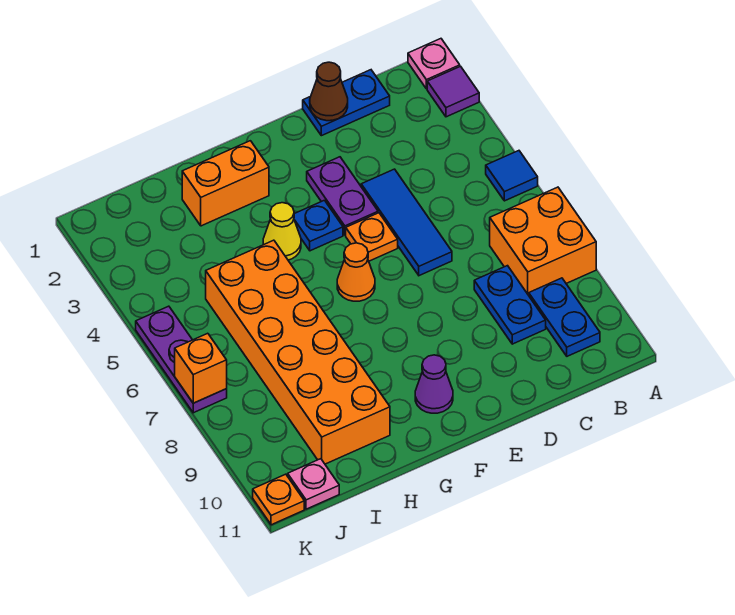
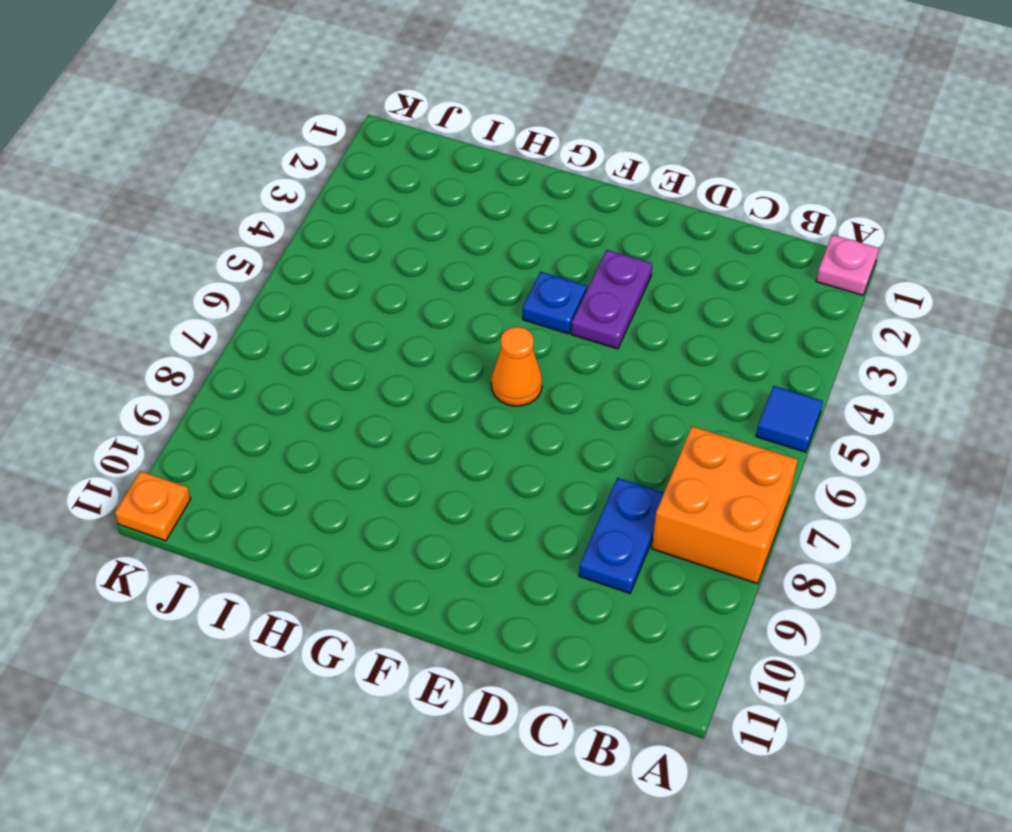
none -> purple tile A2 level 1
none -> blue plate B9:B10 level 1
none -> blue plate C1:D1 level 1

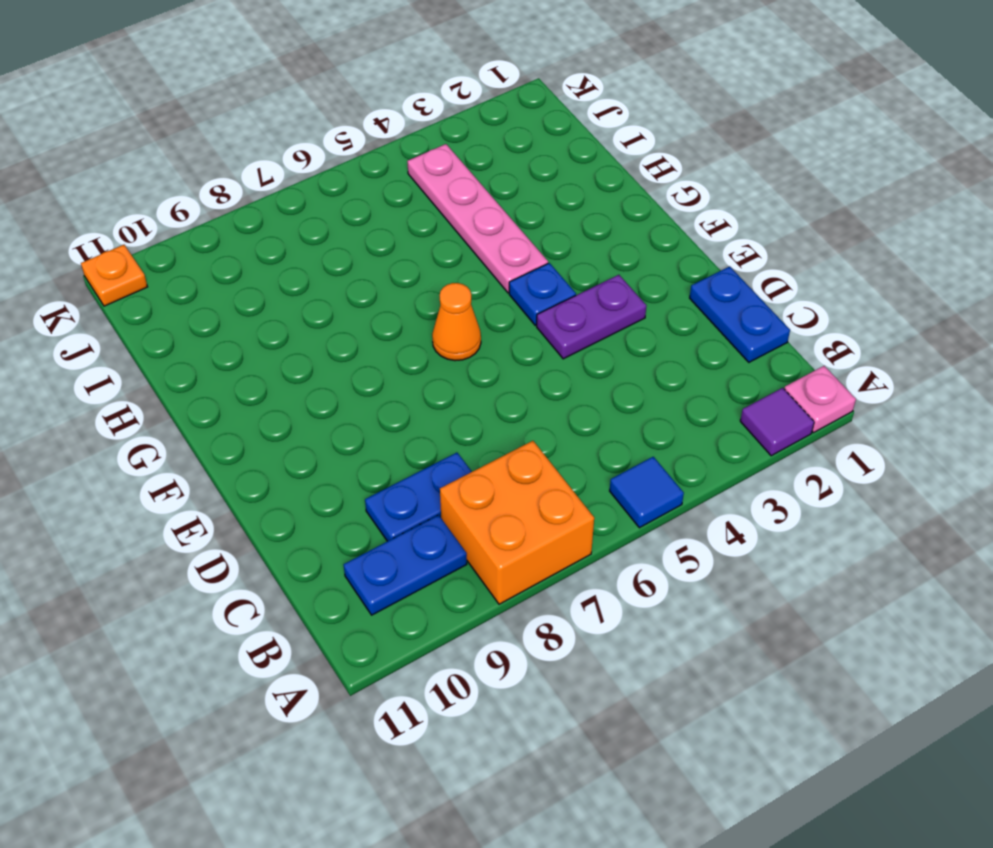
pink plate G4:J4 level 1 -> yellow cone G4 level 1
none -> blue tile D4:D6 level 1
none -> orange plate E5 level 1
none -> purple cone F10 level 1

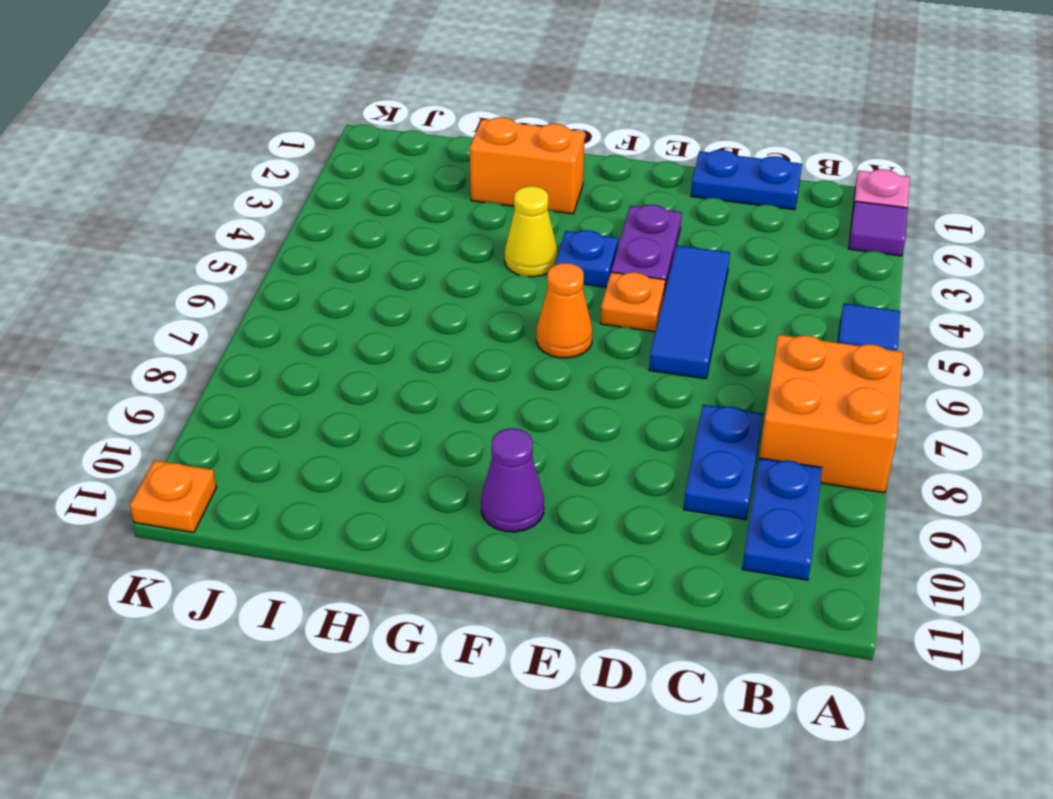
none -> orange brick H5:I10 level 1
none -> pink plate J11 level 1
none -> purple plate K5:K7 level 1

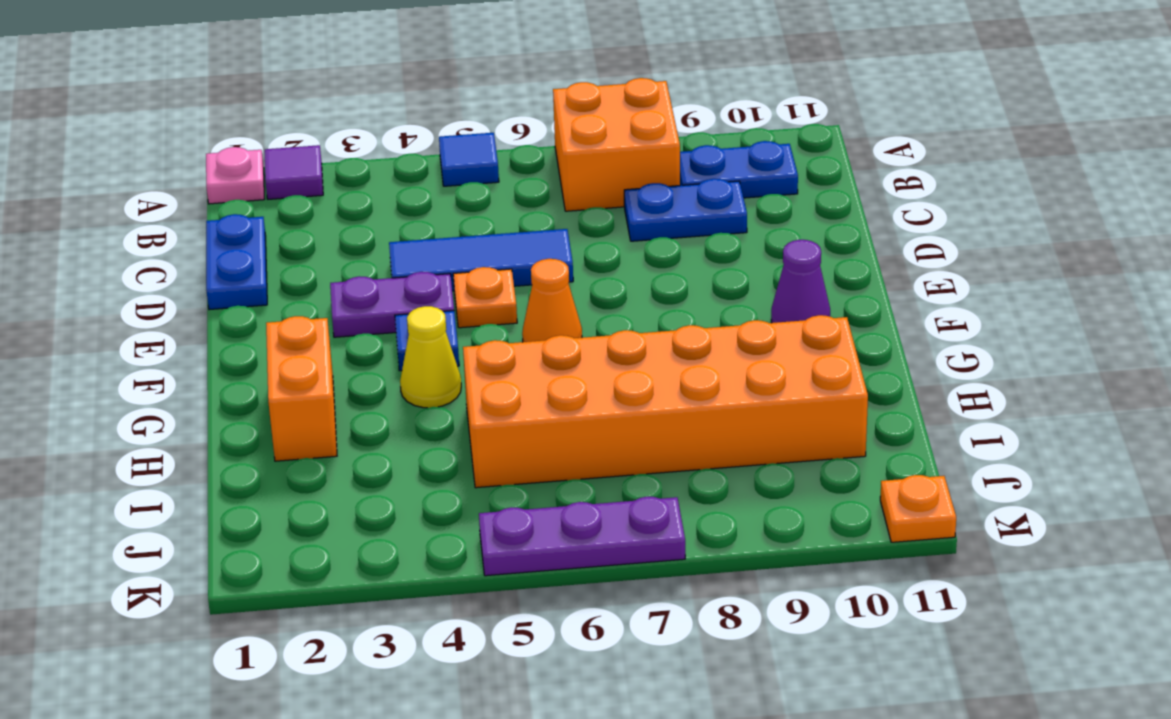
none -> pink plate J11 level 1
none -> brown cone D1 level 2
none -> orange brick K7 level 2

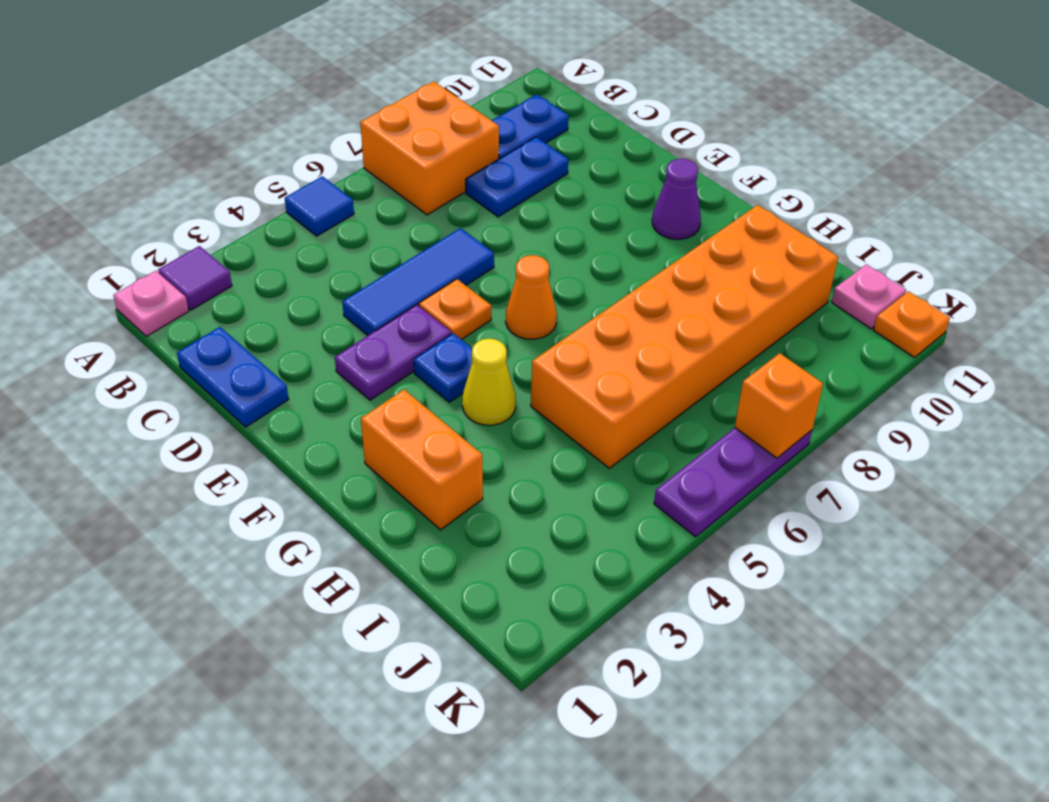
none -> brown cone D1 level 2

